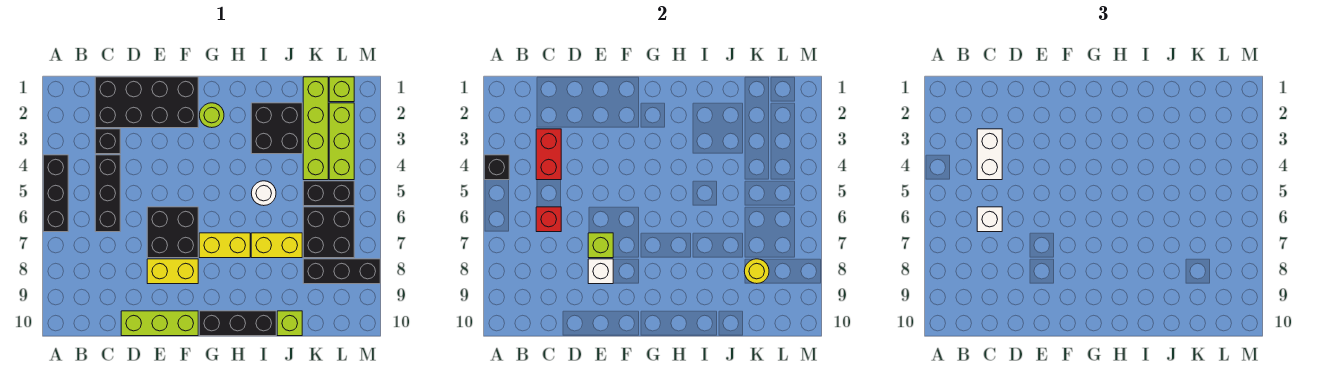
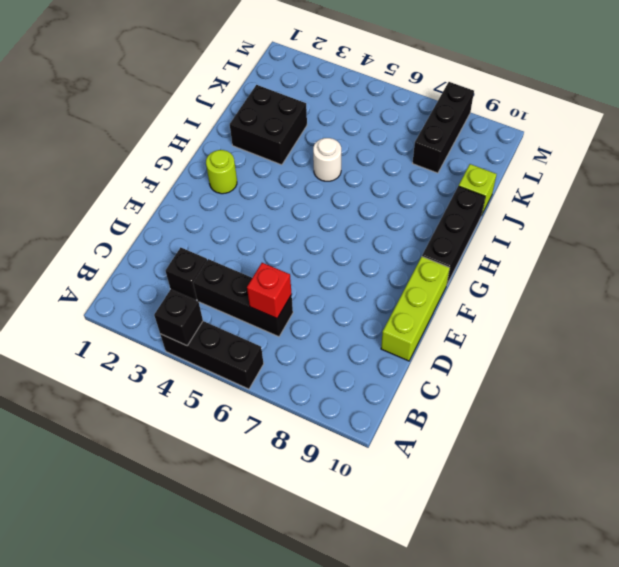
none -> black brick C1:F2 level 1
none -> black brick E6:F7 level 1
none -> yellow brick E8:F8 level 1

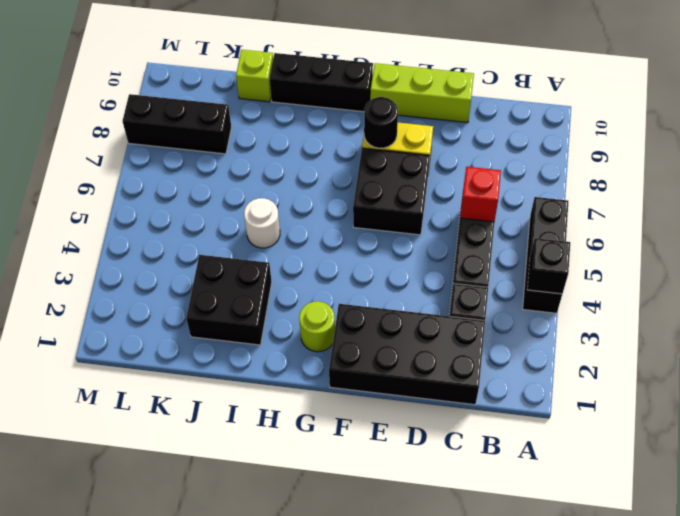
black round brick F8 level 2 -> none
none -> yellow brick G7:H7 level 1
none -> yellow brick I7:J7 level 1
none -> lime brick K1:K4 level 1

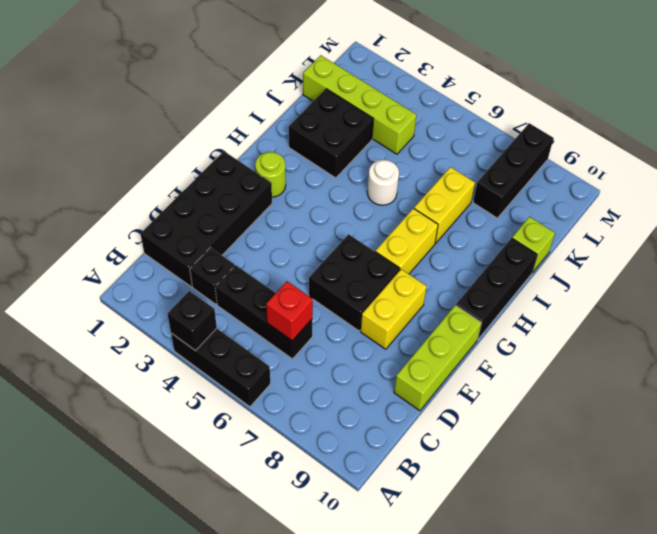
none -> black brick K5:L5 level 1
none -> black brick K6:L7 level 1
none -> lime brick L1 level 1

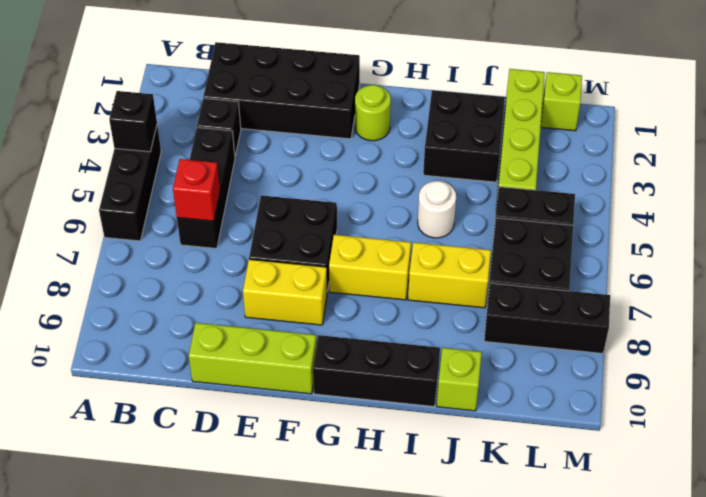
none -> lime brick L2:L4 level 1
none -> red brick C3:C4 level 2
none -> lime brick E7 level 2

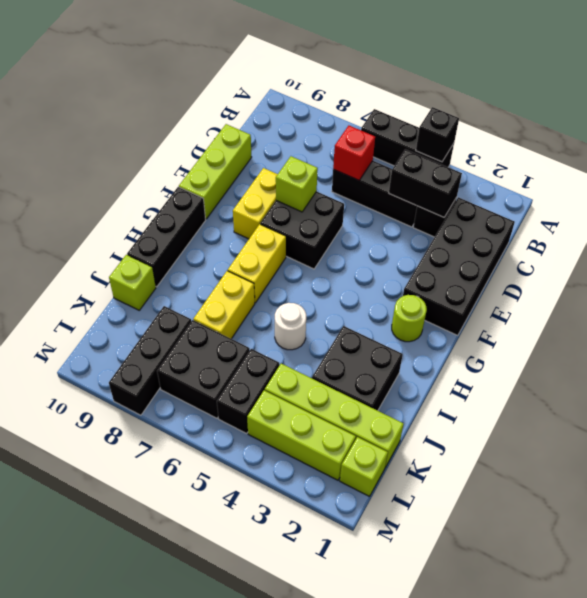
black brick C3:C4 level 2 -> red brick C3:C4 level 2
none -> white brick E8 level 2
none -> yellow round brick K8 level 2
none -> white brick C3:C4 level 3

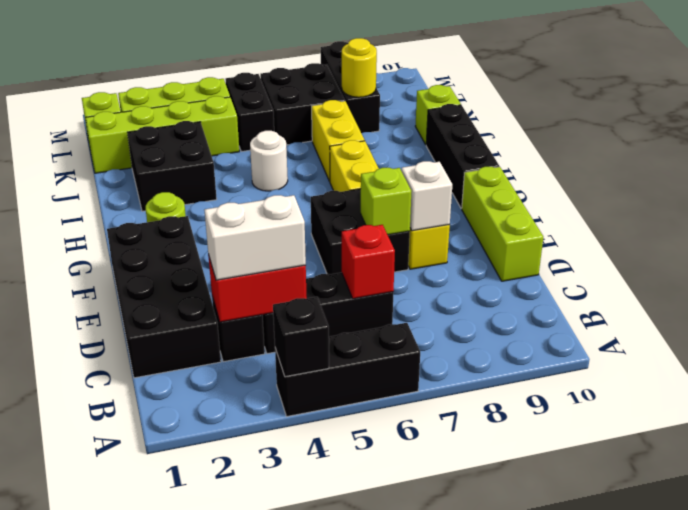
none -> white brick C6 level 3

